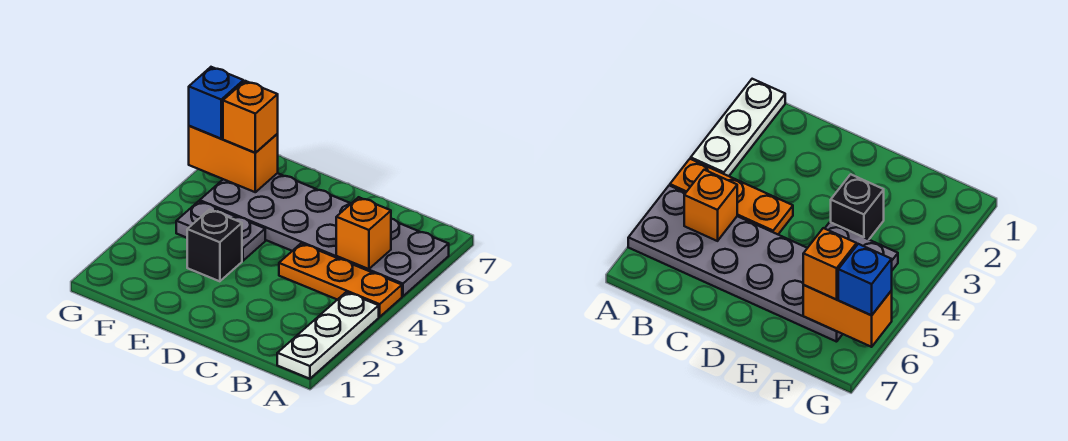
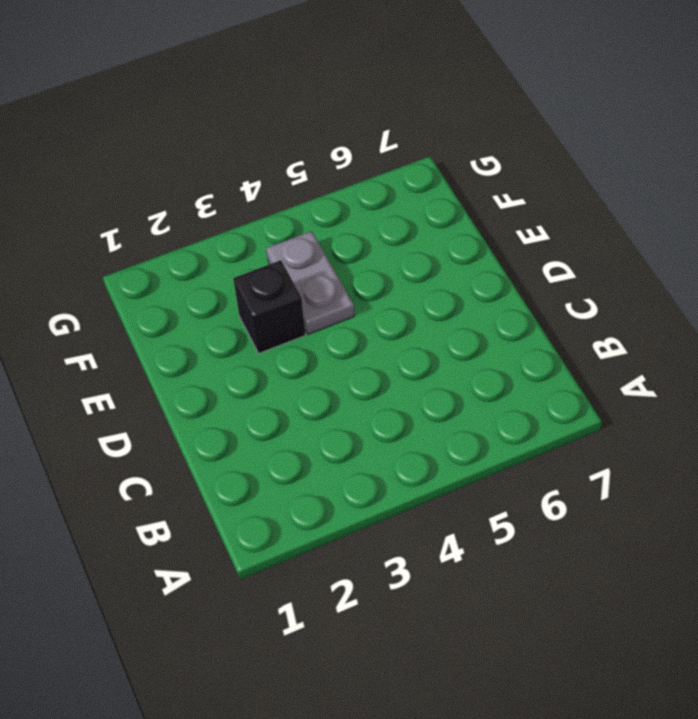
none -> white plate A1:A3 level 1
none -> orange plate A4:C4 level 1

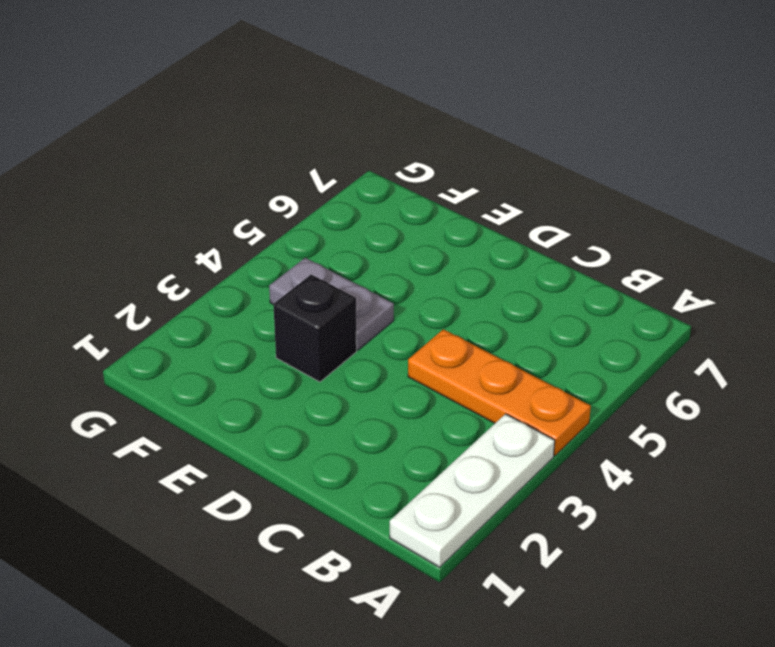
none -> grey plate A5:F6 level 1
none -> orange brick B5 level 2

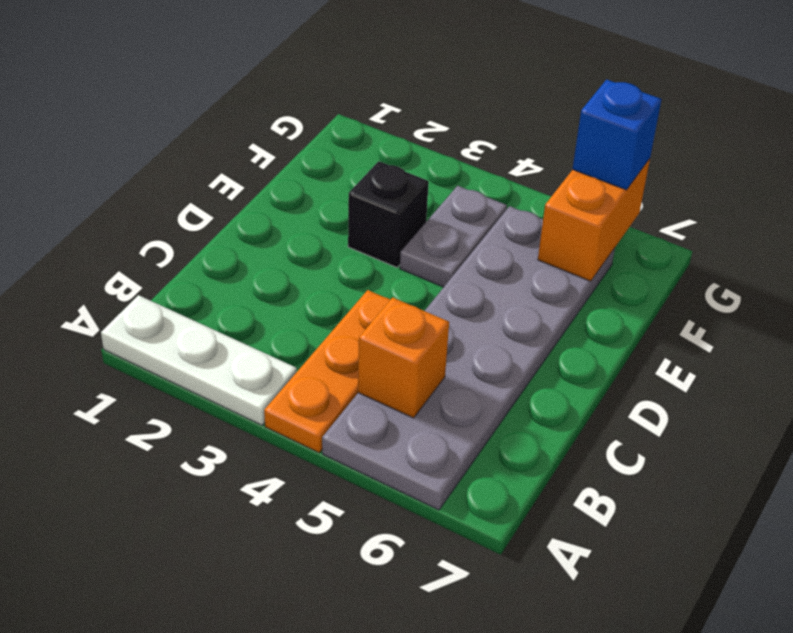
none -> orange brick F6 level 3

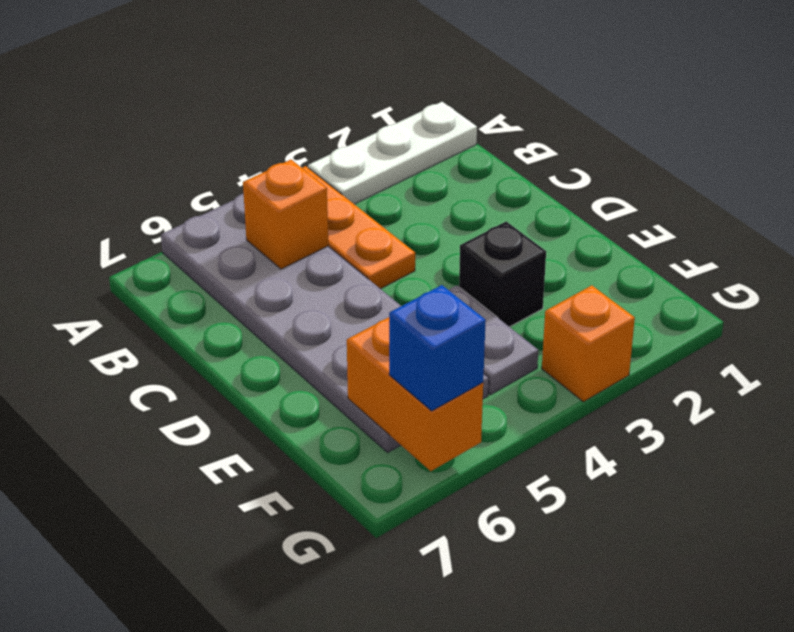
orange brick G3 level 1 -> orange brick F6 level 3

